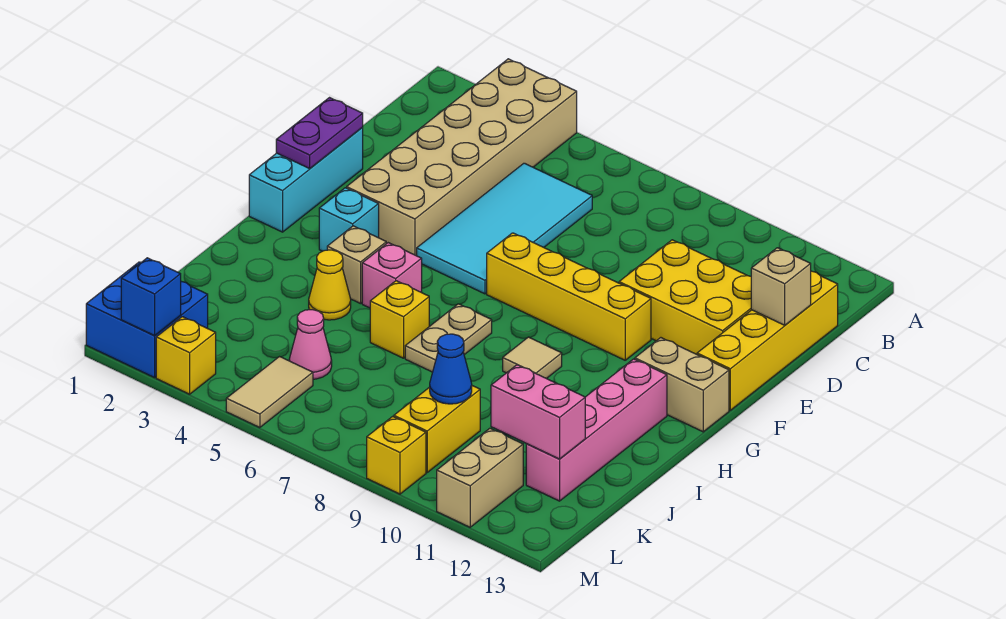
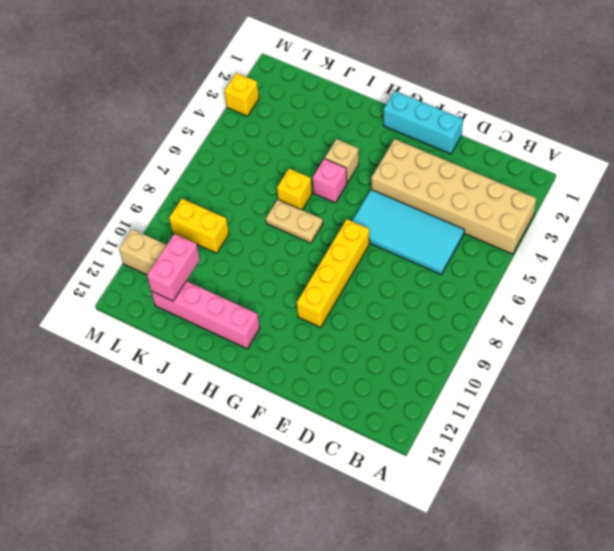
none -> yellow brick C13:F13 level 1
none -> yellow brick D10:E12 level 1
none -> cyan brick G3 level 1

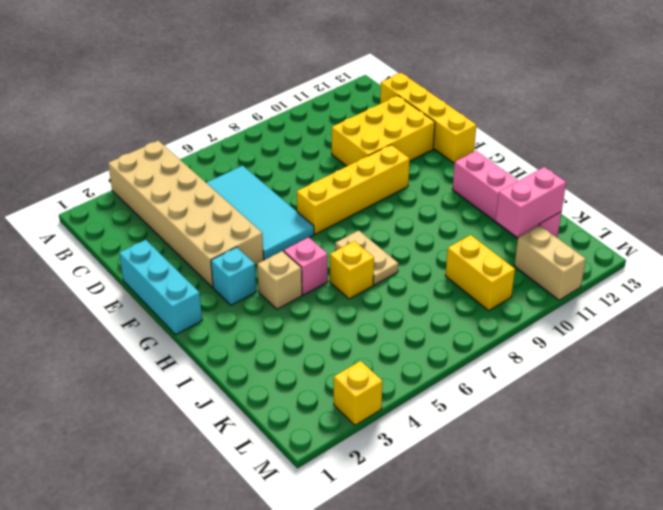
none -> tan brick G12:G13 level 1
none -> tan tile H9 level 1
none -> yellow cone I4 level 1

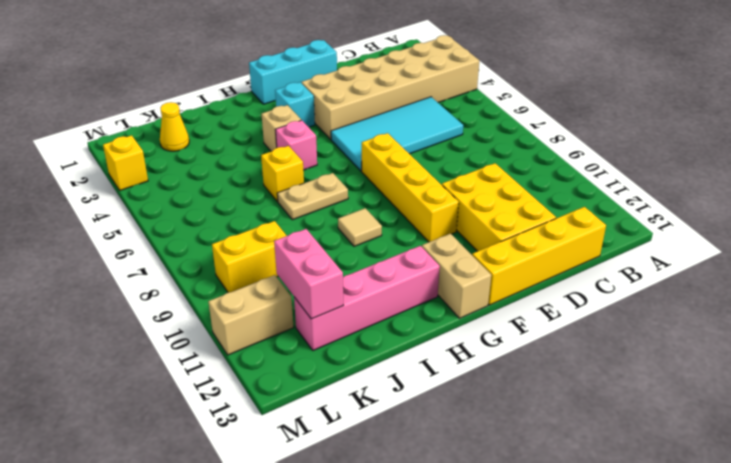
yellow cone K2 level 1 -> yellow cone I4 level 1
none -> pink cone K5 level 1
none -> blue brick L1:M2 level 1
none -> tan tile L5:M5 level 1

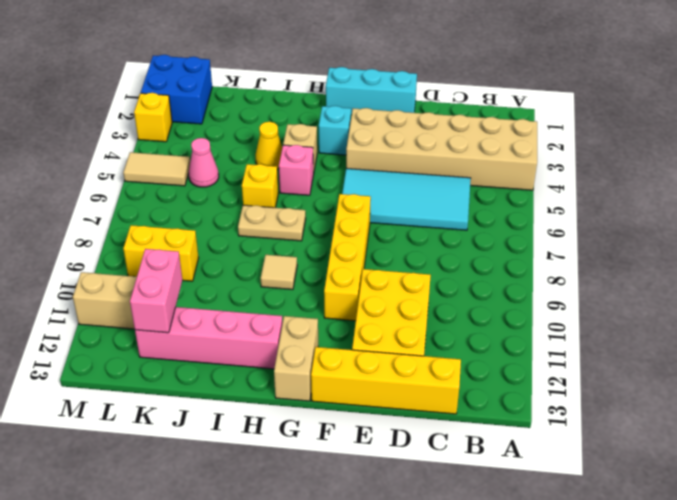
none -> yellow brick M9 level 1
none -> tan brick D13 level 2
none -> purple plate E1:F1 level 2

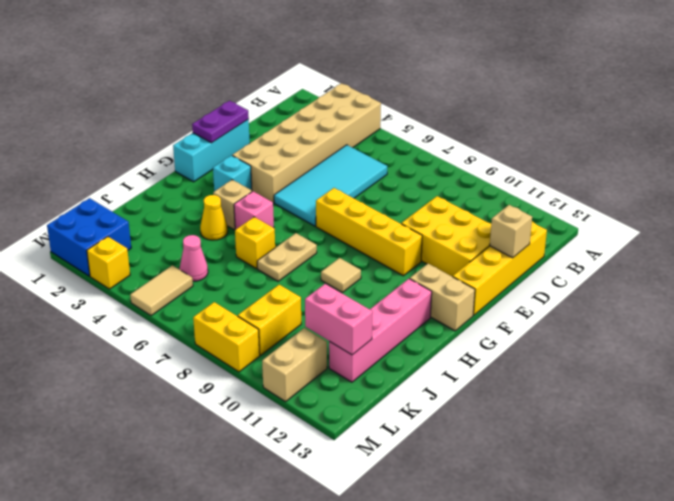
yellow brick M8:M9 level 1 -> yellow brick M9 level 1
none -> blue cone K9 level 2
none -> blue brick M2 level 2

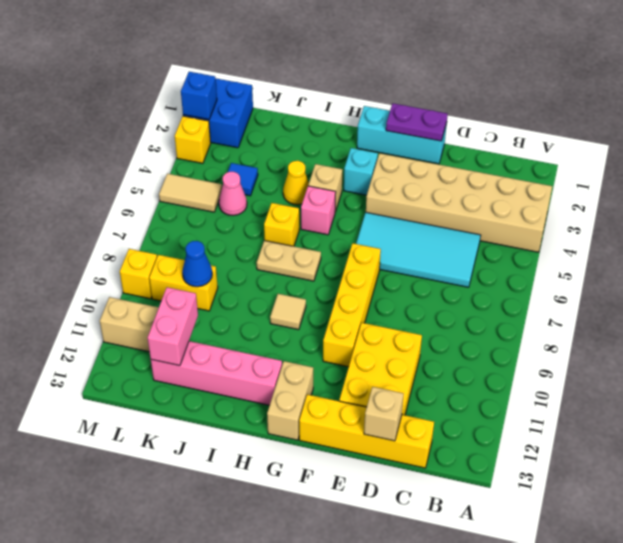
blue tile K4 level 1 -> none

